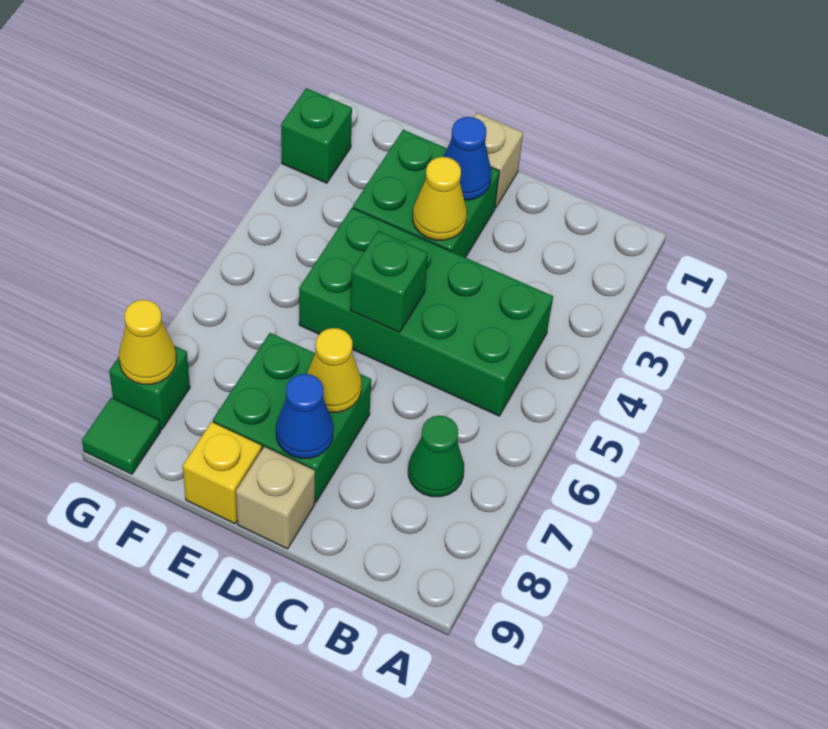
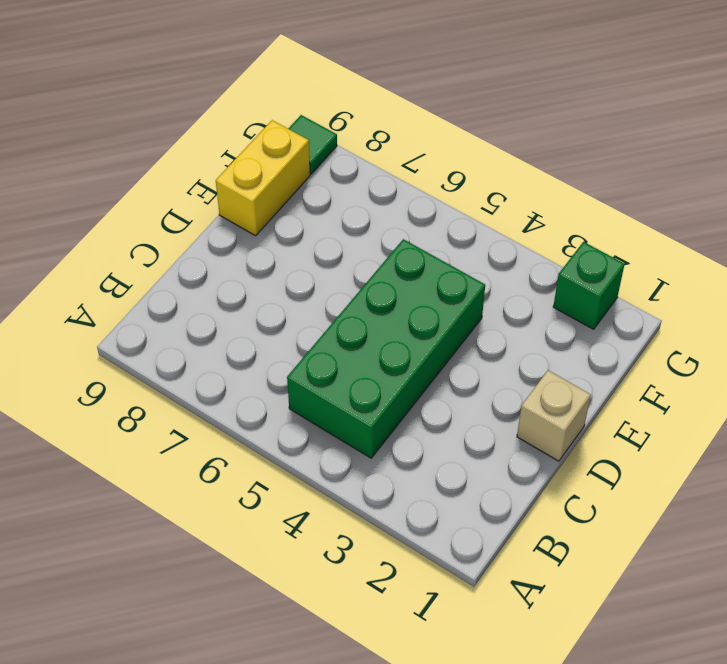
yellow brick E9:F9 level 1 -> yellow brick E9 level 1
none -> green cone B7 level 1
none -> green brick D2:E3 level 1
none -> green brick D7:E8 level 1

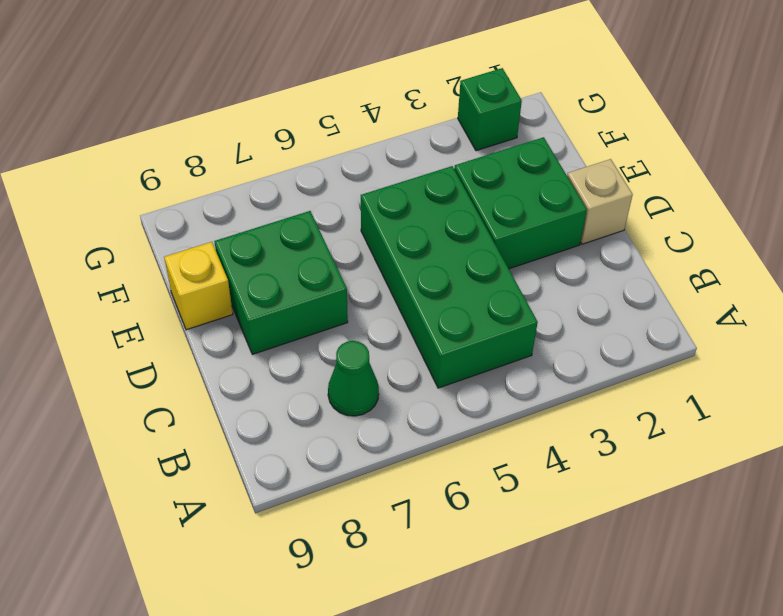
none -> tan brick D9 level 1
none -> green brick G8 level 1
none -> green tile G9 level 1

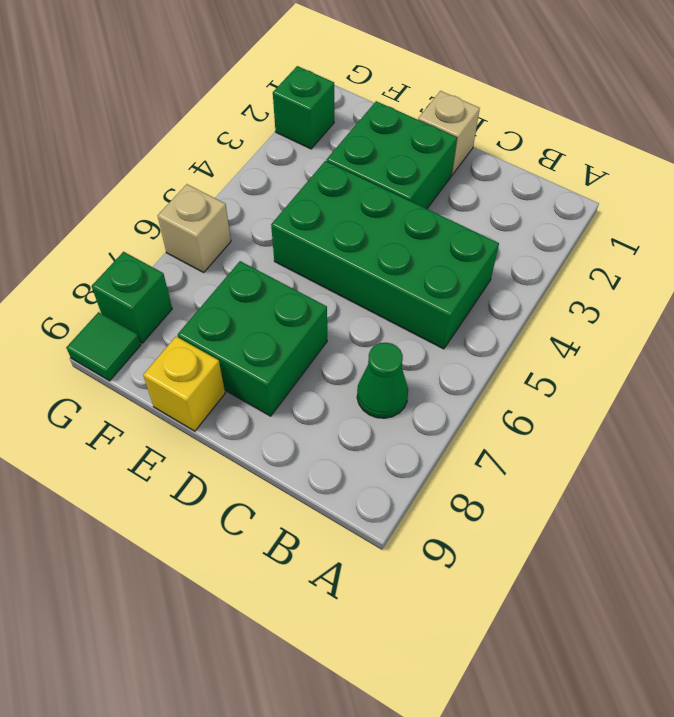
tan brick G6 level 1 -> tan brick D9 level 1
none -> blue cone D2 level 2
none -> yellow cone D3 level 2
none -> green brick D5 level 2

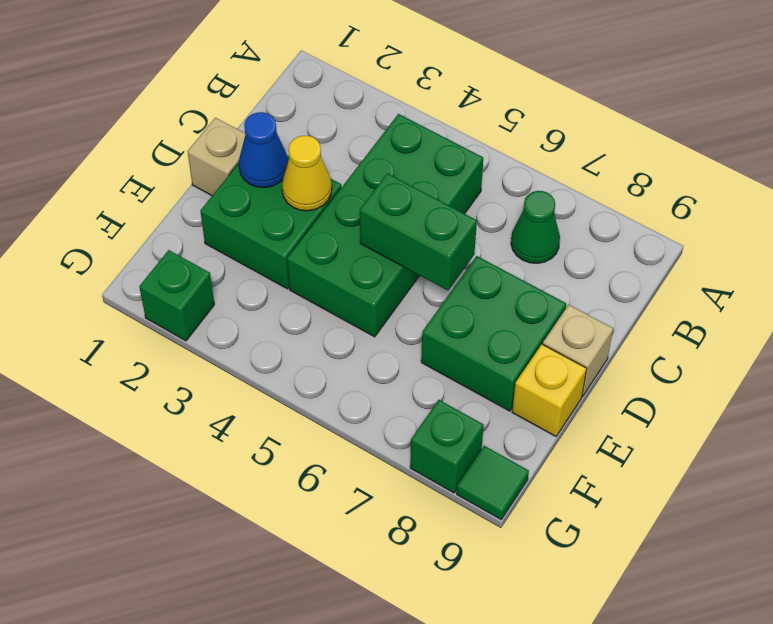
green brick D5:D6 level 2 -> green brick D5 level 2
none -> yellow cone D7 level 2
none -> blue cone D8 level 2
none -> yellow cone G8 level 2

